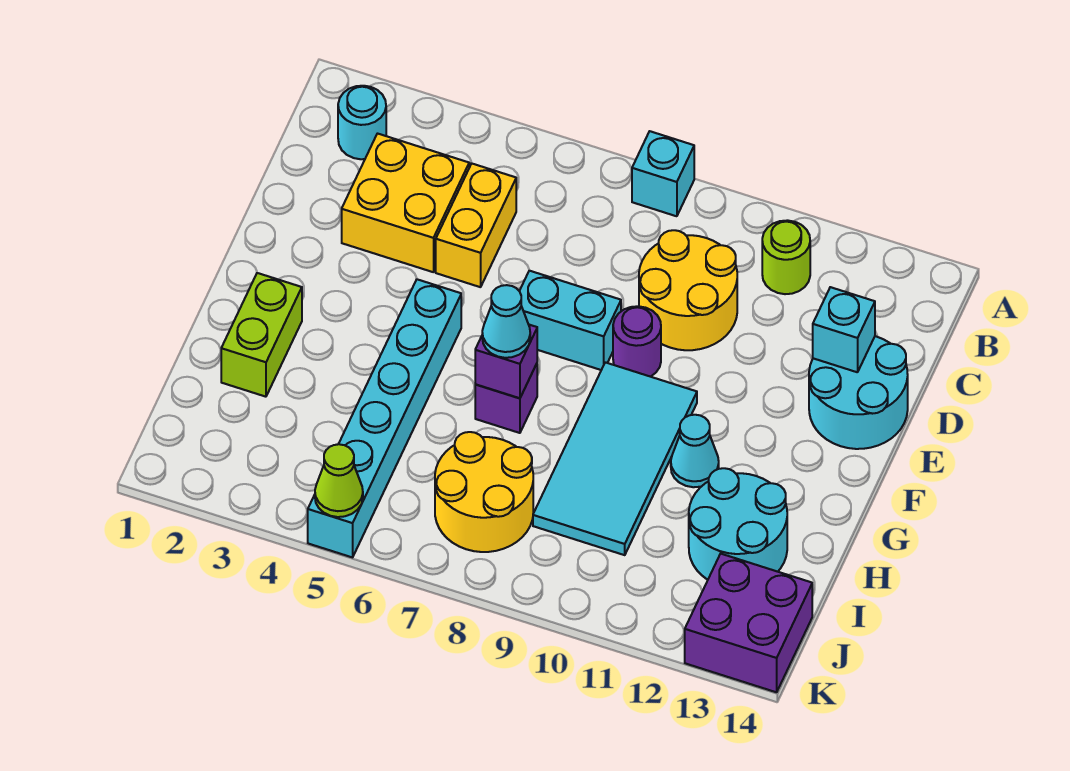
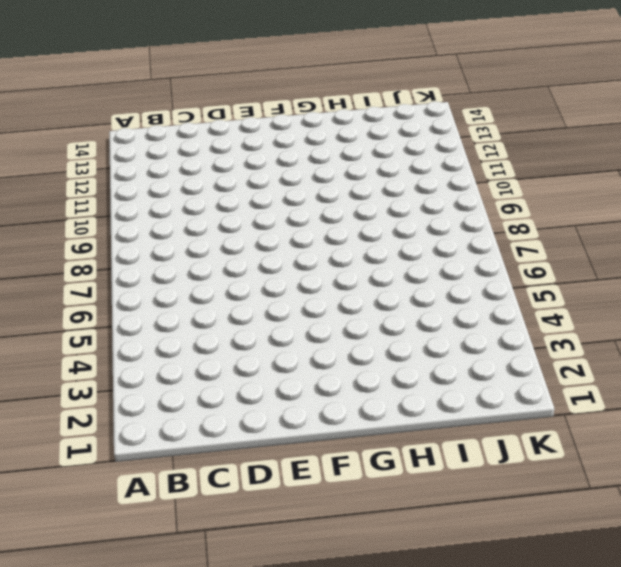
none -> cyan brick A8 level 1
none -> cyan round brick B2 level 1
none -> lime round brick B11 level 1

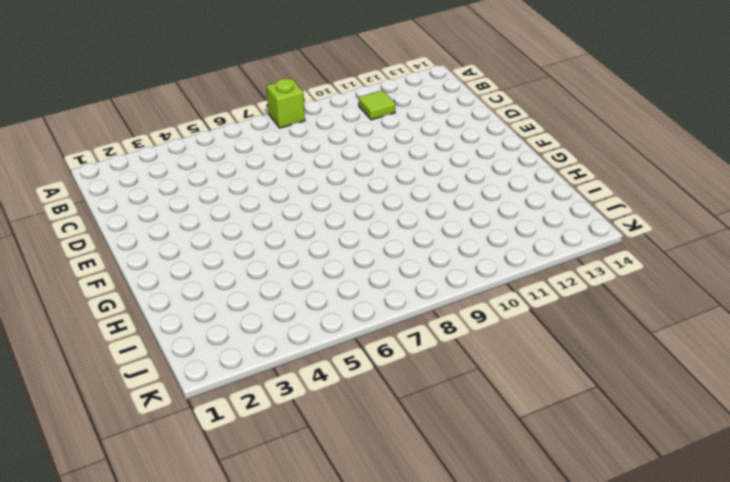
lime brick A8 level 1 -> cyan brick A8 level 1
lime tile B11 level 1 -> lime round brick B11 level 1
none -> cyan round brick B2 level 1
none -> yellow brick C3:D4 level 1
none -> yellow brick C5:D5 level 1

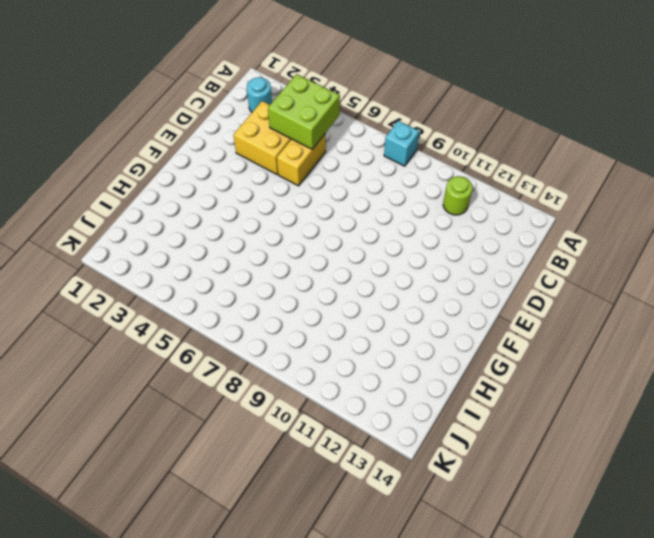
lime brick B4:C5 level 2 -> none
none -> yellow round brick C9:D10 level 1
none -> cyan round brick D13:E14 level 1
none -> cyan brick E7:E8 level 1

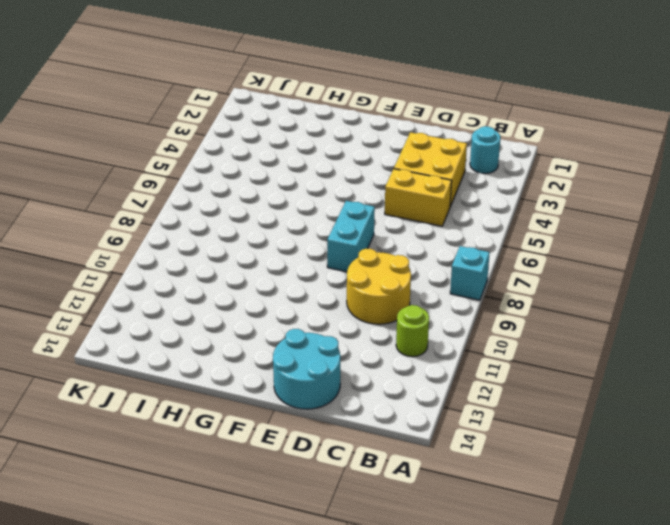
none -> purple round brick E9 level 1
none -> cyan brick F5:K5 level 1
none -> cyan tile F9:I10 level 1

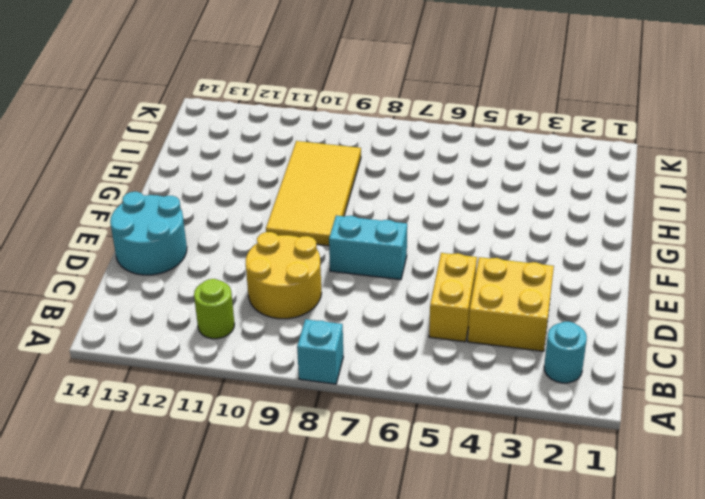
yellow tile F9:I10 level 1 -> cyan tile F9:I10 level 1
none -> purple round brick E9 level 1
none -> cyan brick F5:K5 level 1
none -> lime brick G2:H2 level 1

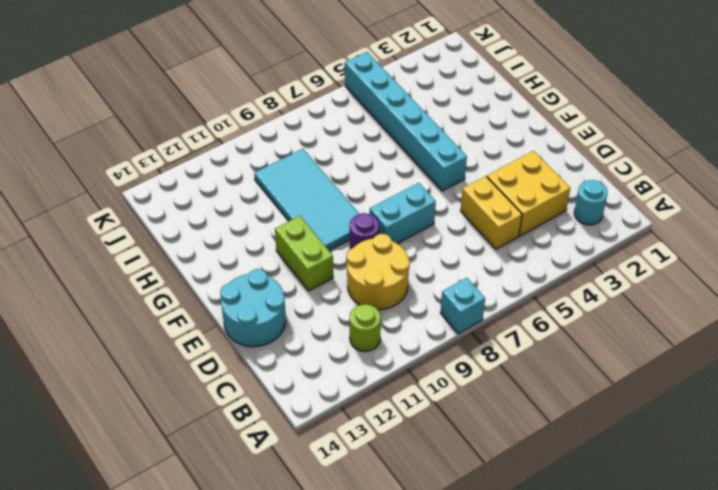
lime brick E11:F11 level 1 -> lime brick G2:H2 level 1
none -> purple brick G7 level 1
none -> cyan cone G11 level 1
none -> cyan round brick H12:I13 level 1

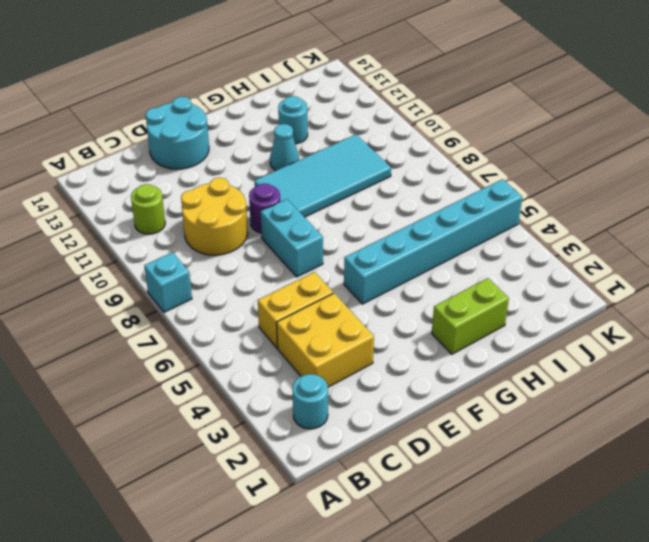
cyan round brick H12 level 1 -> cyan round brick H12:I13 level 1
none -> purple brick G7 level 1
none -> yellow round brick I7:J8 level 1
none -> purple brick J13:K14 level 1

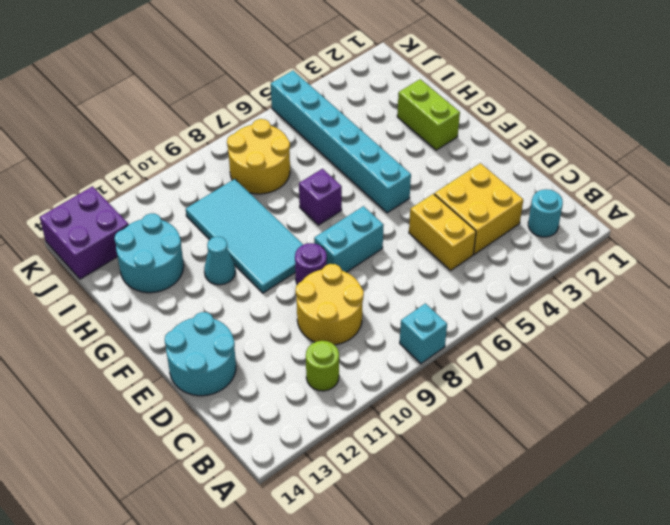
none -> cyan brick D13 level 2
none -> purple brick G7 level 2
none -> lime cone K5 level 2

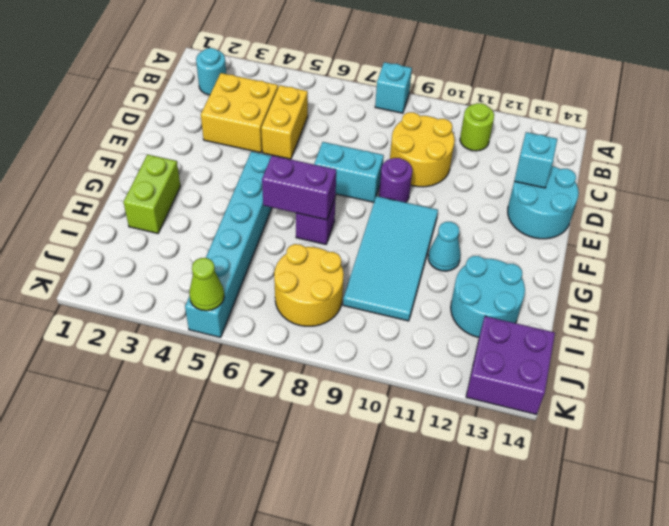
purple brick G6:G7 level 2 -> purple brick G7 level 2
none -> cyan cone G7 level 3

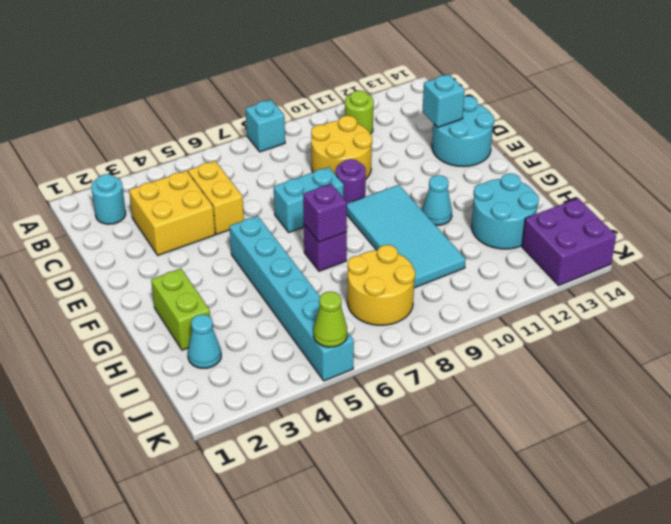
cyan cone I2 level 1 -> cyan cone G7 level 3

